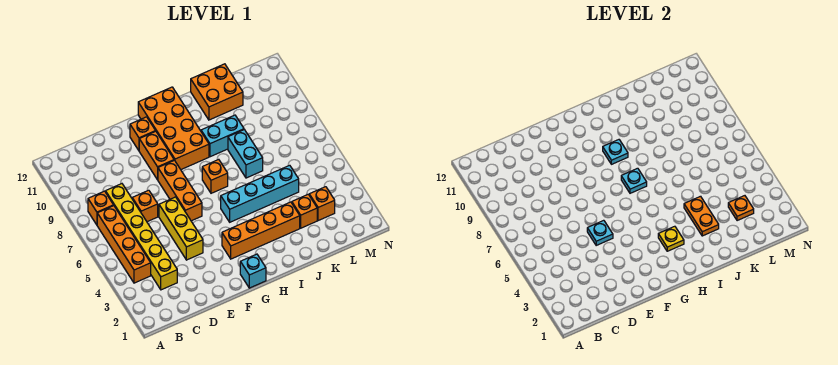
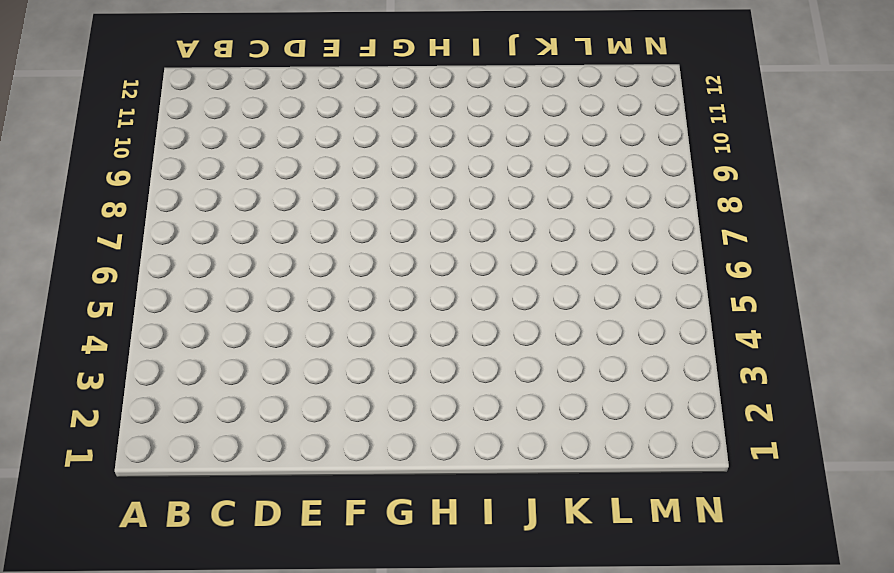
none -> orange brick B4:B7 level 1
none -> orange brick B8 level 1
none -> yellow brick C3:C8 level 1

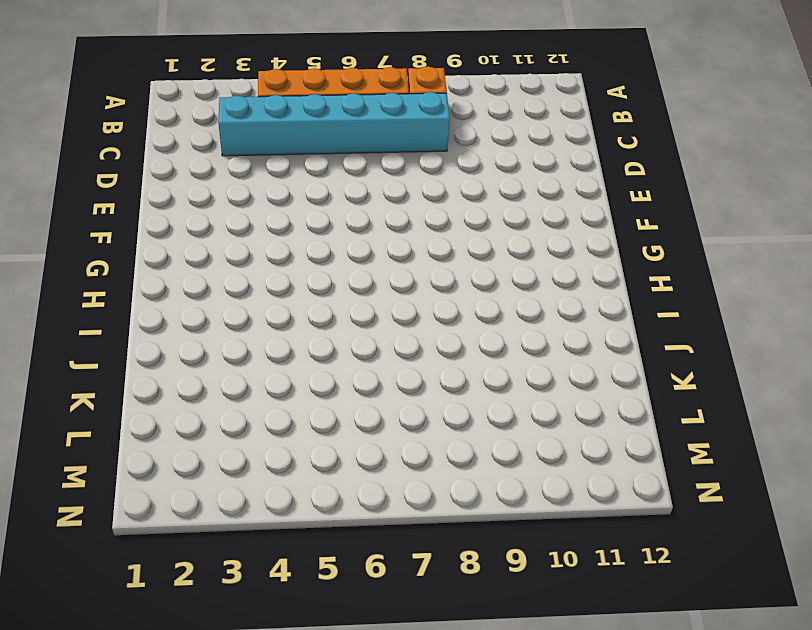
cyan brick C3:C8 level 1 -> yellow brick C3:C8 level 1
none -> orange brick D7 level 1
none -> yellow brick E4:E6 level 1
none -> orange brick F6:F8 level 1

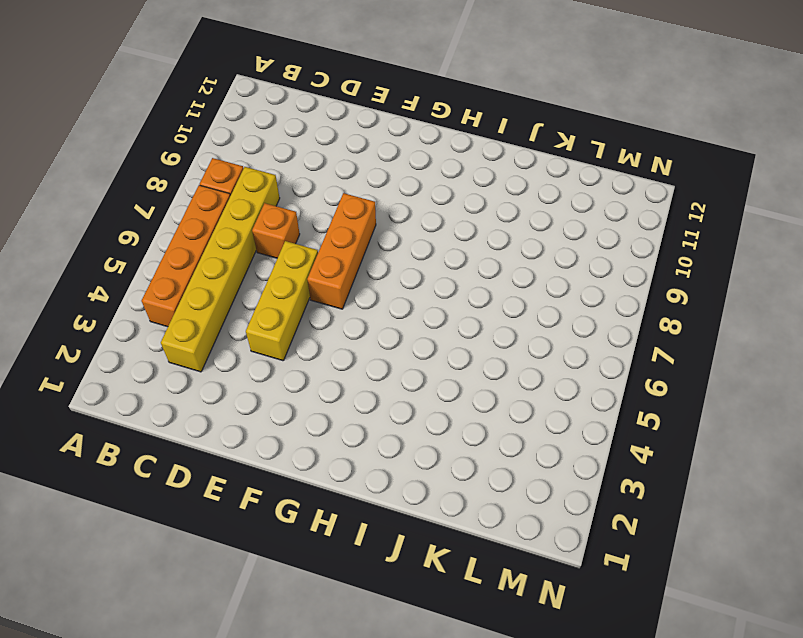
none -> orange brick F9:F10 level 1
none -> orange brick F11 level 1
none -> cyan brick G1 level 1

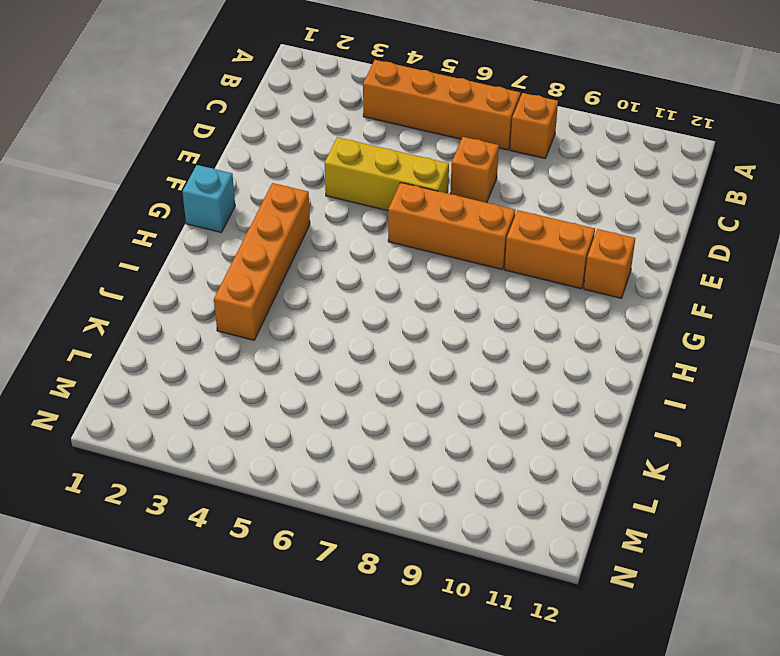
none -> yellow brick C3:C8 level 1
none -> orange brick G9:H12 level 1
none -> cyan brick H5:K5 level 1

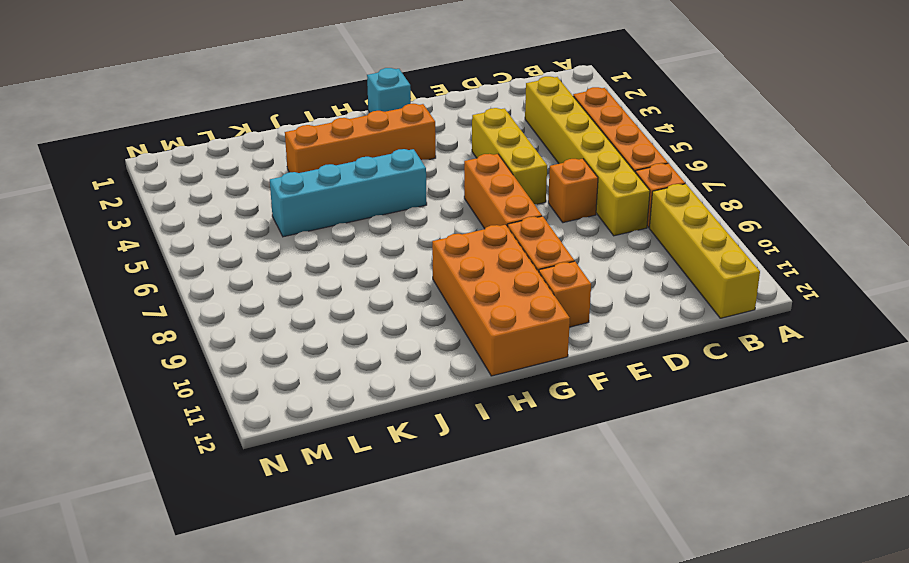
yellow brick B9:B12 level 1 -> none
none -> orange brick H7 level 1
none -> cyan brick I9:J9 level 1
none -> cyan brick J7:J8 level 1

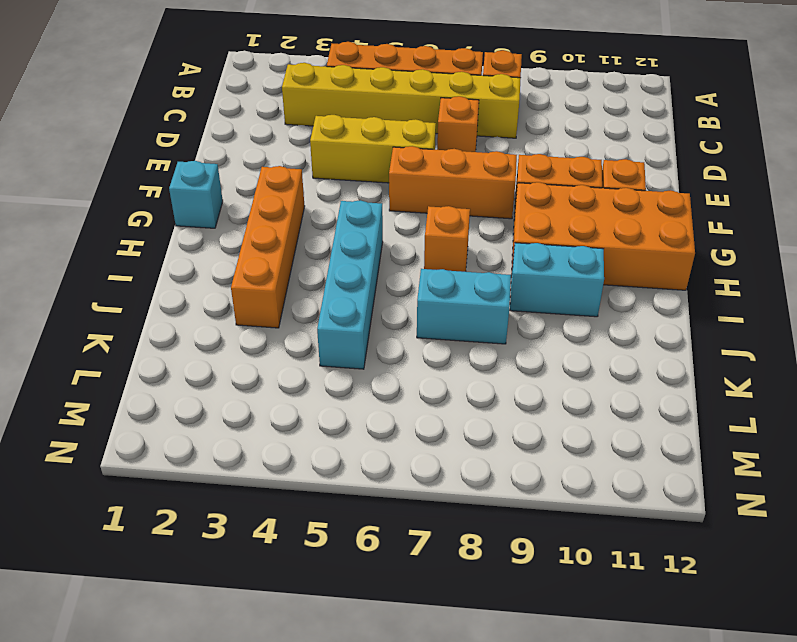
cyan brick I9:I10 level 1 -> cyan brick I9:J9 level 1
none -> orange brick J11:K12 level 1
none -> orange brick K3 level 1
none -> orange brick L3 level 1

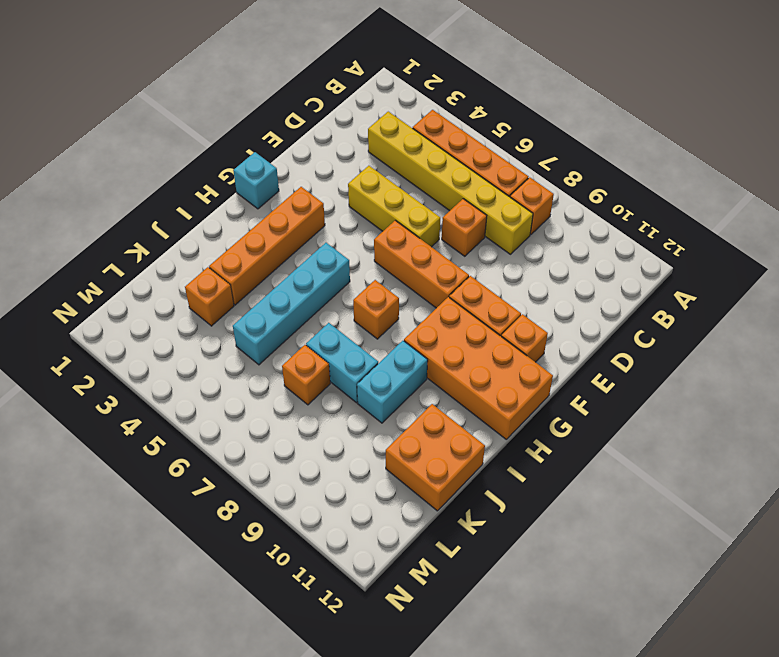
orange brick K7 level 1 -> orange brick L3 level 1
none -> cyan plate E5 level 2
none -> yellow plate H3 level 2
none -> cyan plate H7 level 2

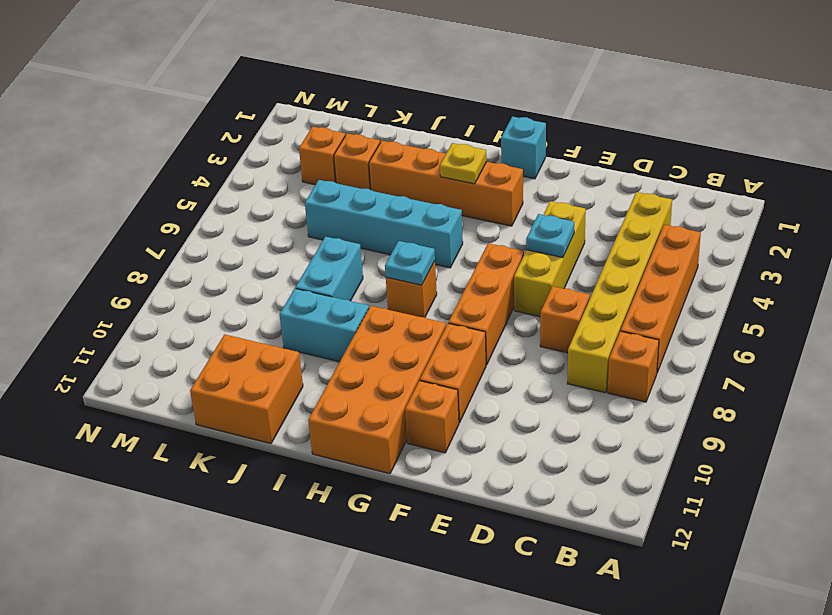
none -> cyan plate H9 level 2
none -> orange plate J3:J4 level 2
none -> orange plate L3 level 2

